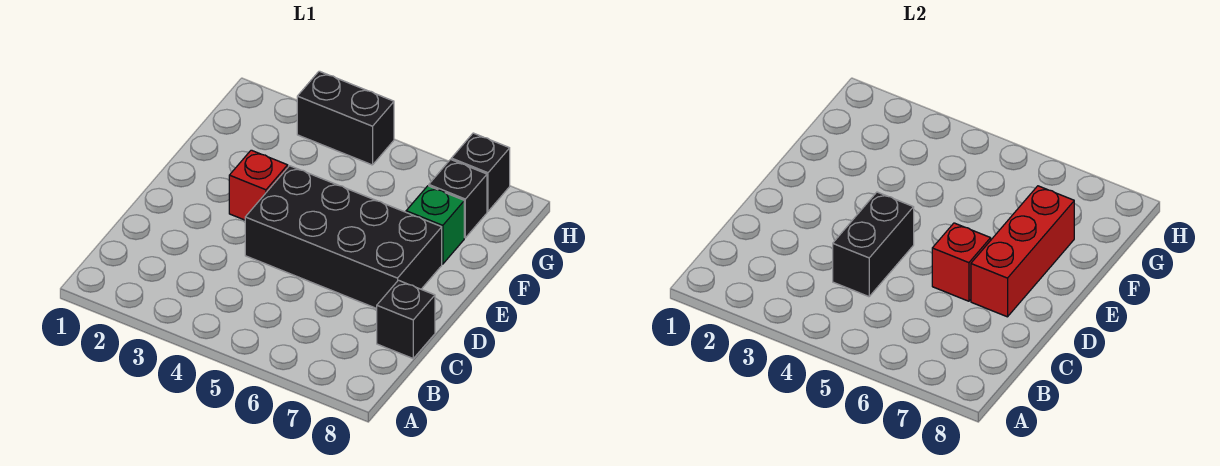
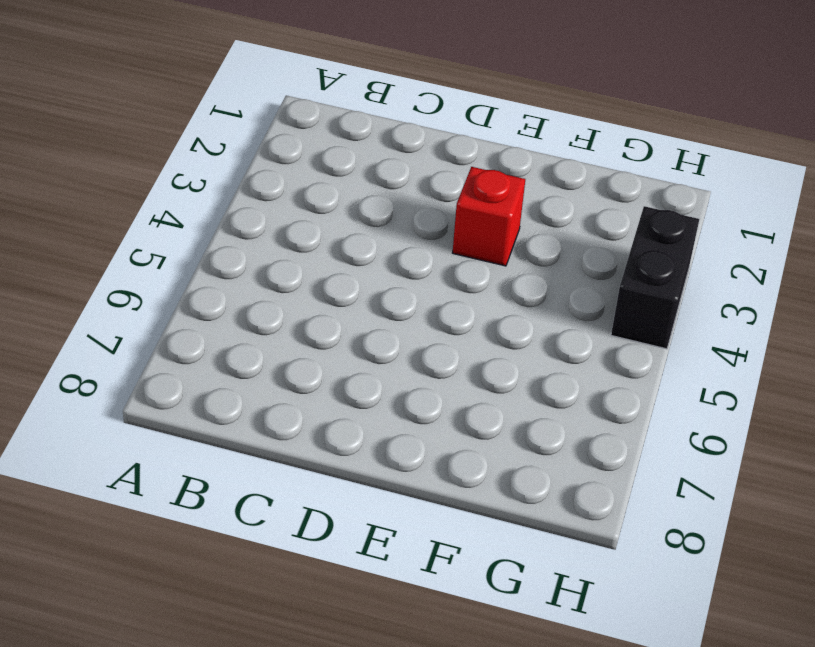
none -> black brick C8 level 1
none -> black brick D4:E7 level 1

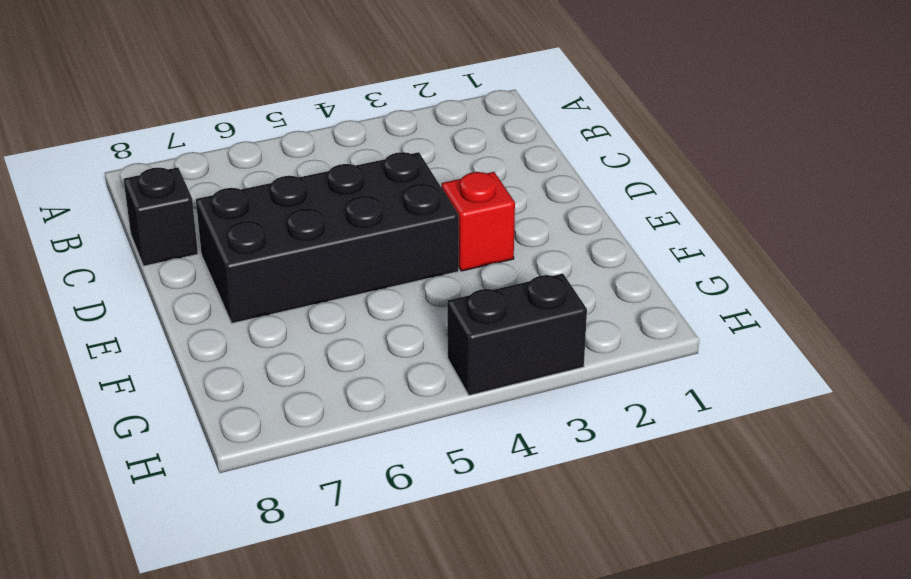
none -> green brick F7 level 1
none -> black brick G7 level 1

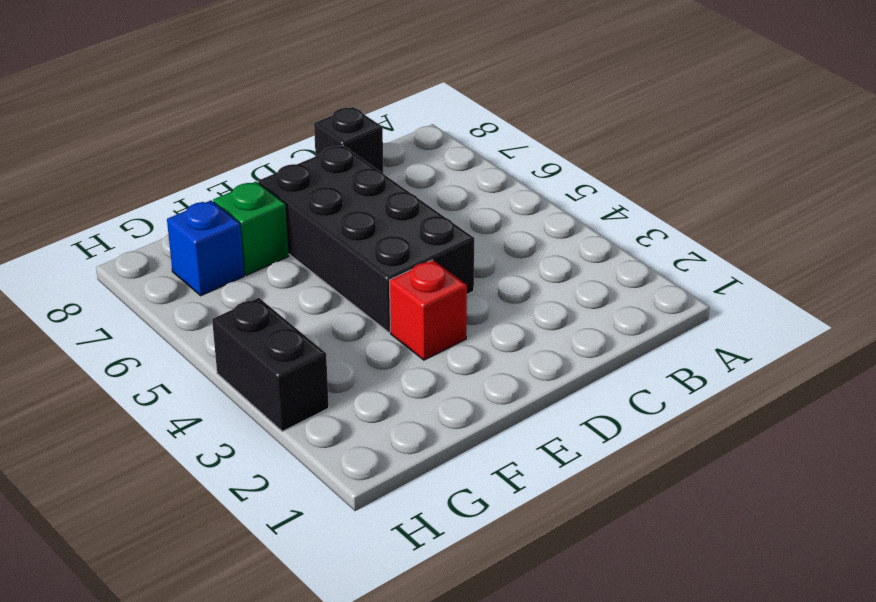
blue brick G7 level 1 -> black brick G7 level 1
none -> black brick H7 level 1
none -> black brick C4:D4 level 2

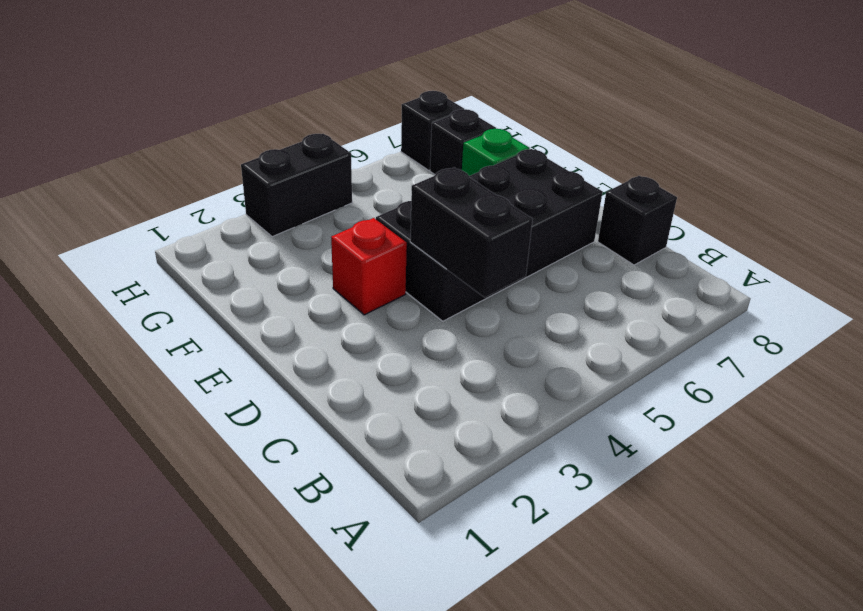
none -> red brick D6 level 2
none -> red brick D7:F7 level 2

